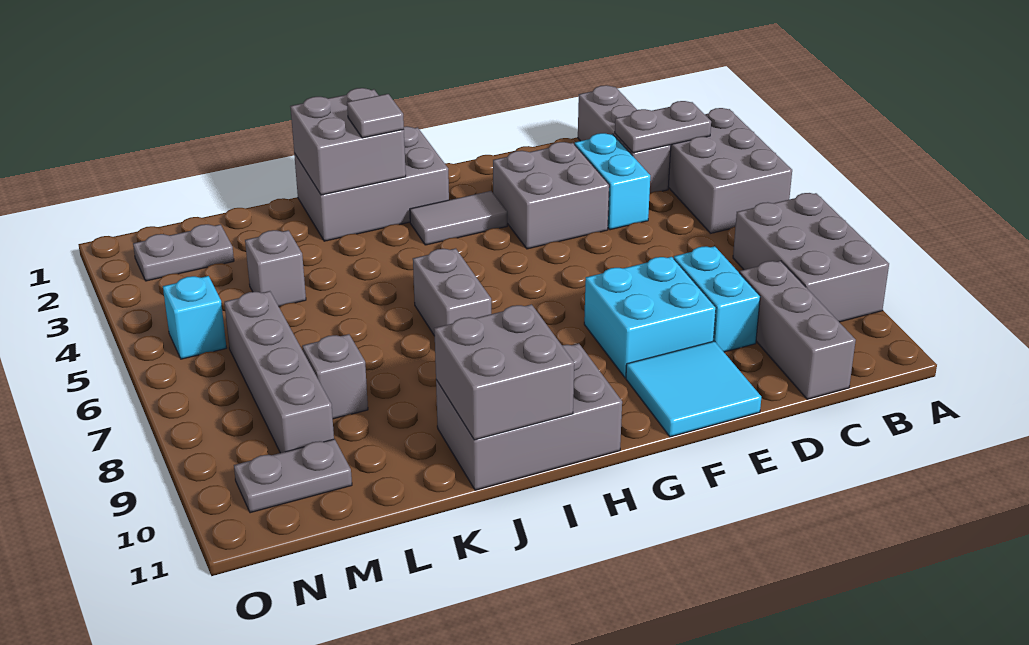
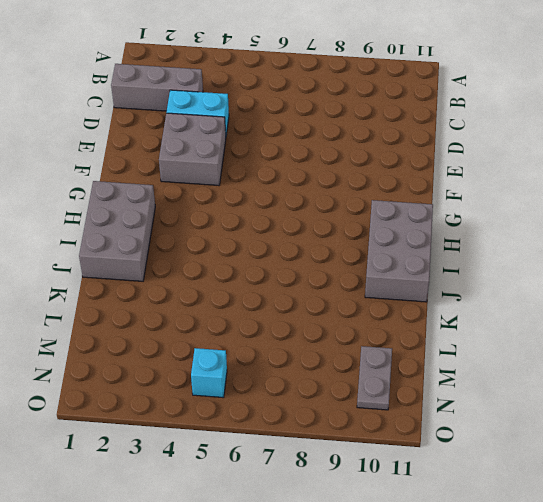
none -> grey brick A3:B5 level 1
none -> grey brick A7:B9 level 1
none -> grey brick C9:C11 level 1

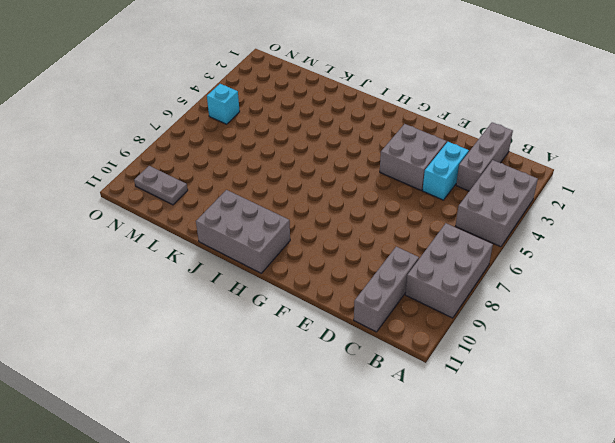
none -> cyan brick D8:D9 level 1
none -> cyan brick E8:F9 level 1
none -> cyan tile E10:F11 level 1

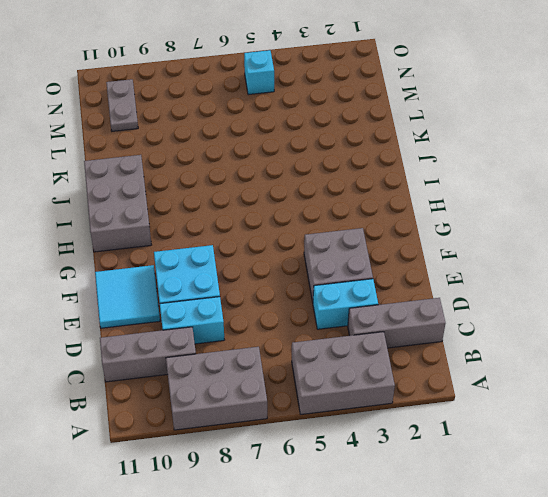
none -> grey tile G3:H3 level 1
none -> grey brick H1:J2 level 1
none -> grey brick I6:I7 level 1

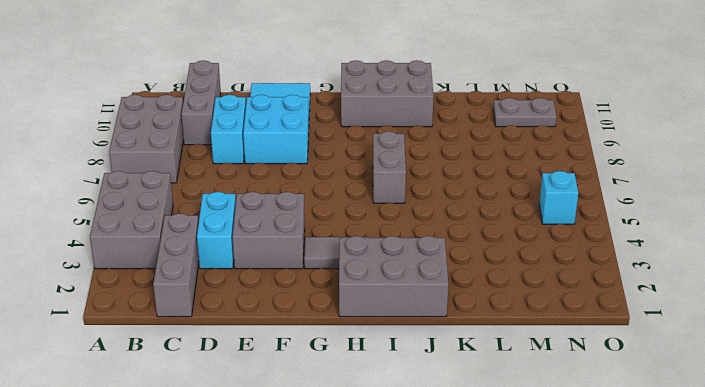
none -> grey brick L4 level 1
none -> grey brick L8 level 1
none -> grey plate M2:N2 level 1

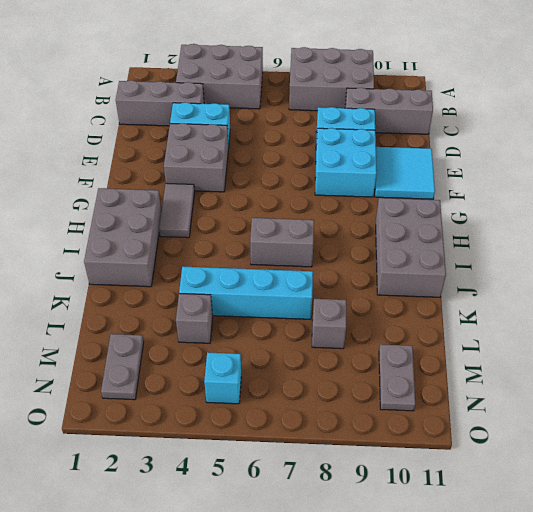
cyan brick K4:K7 level 1 -> none
none -> grey brick M6:M9 level 1
none -> grey plate B3:C3 level 2
none -> grey brick I1:J2 level 2

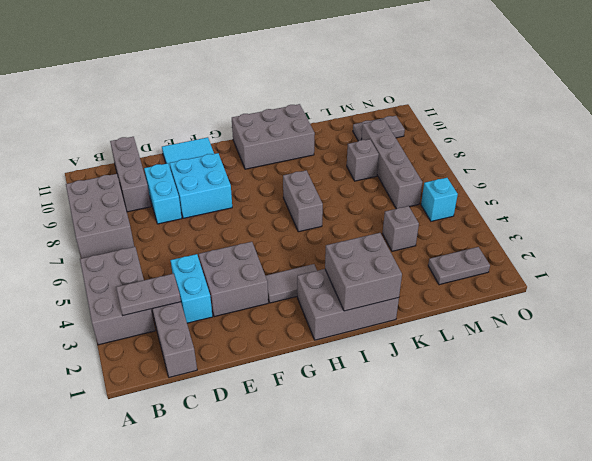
none -> grey brick I10:J11 level 2
none -> grey tile I2 level 3

